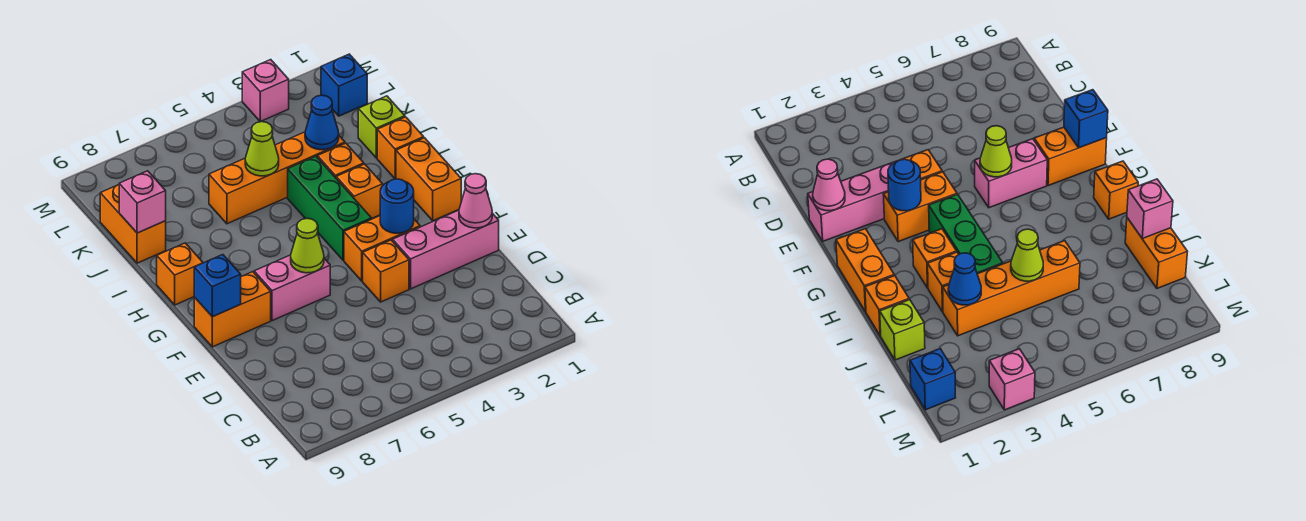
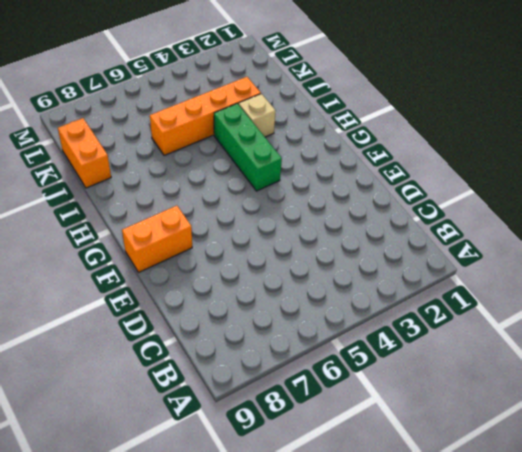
tan brick I3 level 1 -> orange brick I3 level 1
none -> pink brick E1:E3 level 1
none -> orange brick E4 level 1
none -> orange brick F3:F4 level 1

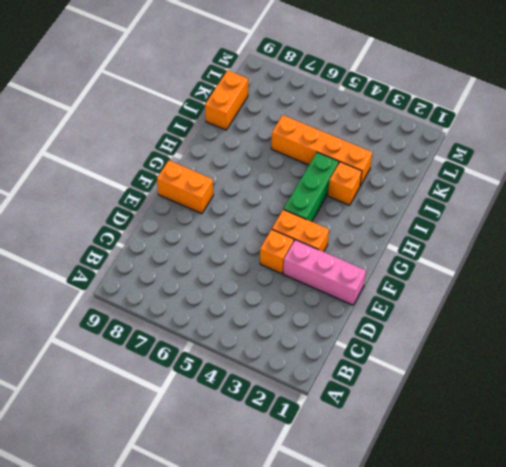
none -> pink brick F6:F7 level 1
none -> orange brick G1:H1 level 1
none -> orange brick H3 level 1

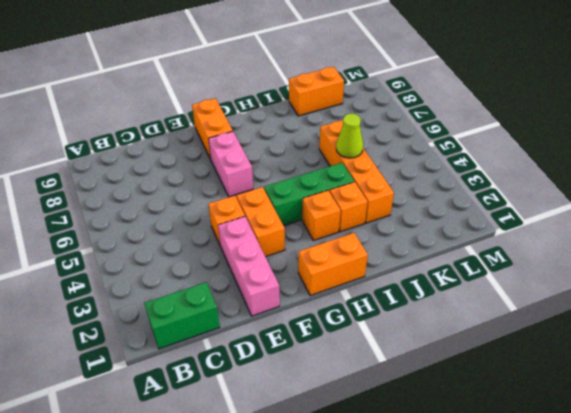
green brick B1:C1 level 1 -> none
none -> orange brick H9 level 1
none -> orange brick I1 level 1
none -> lime brick J1 level 1

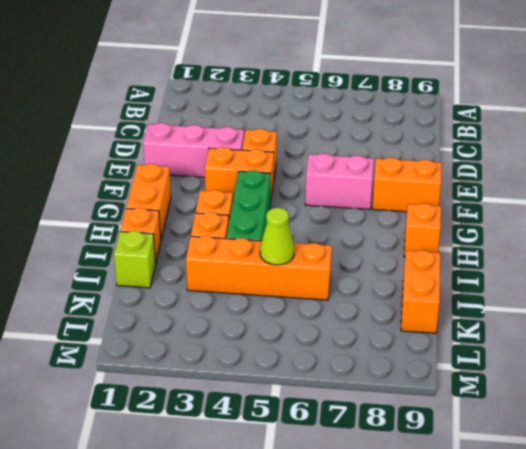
none -> blue brick L1 level 1
none -> pink brick M3 level 1
none -> pink cone E1 level 2

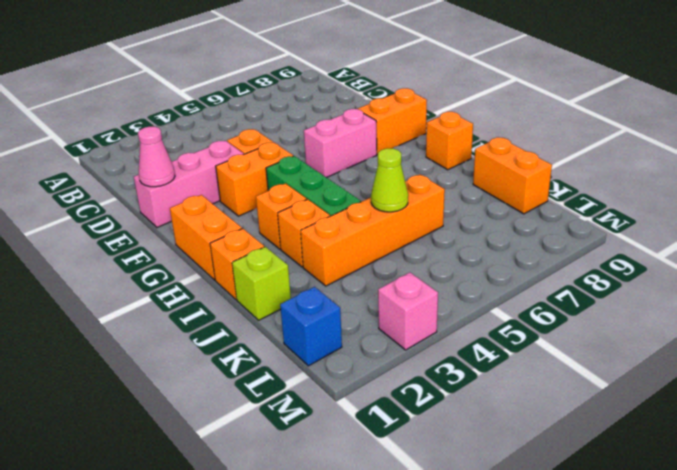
none -> blue round brick F3 level 2
none -> lime cone F6 level 2
none -> blue brick F9 level 2

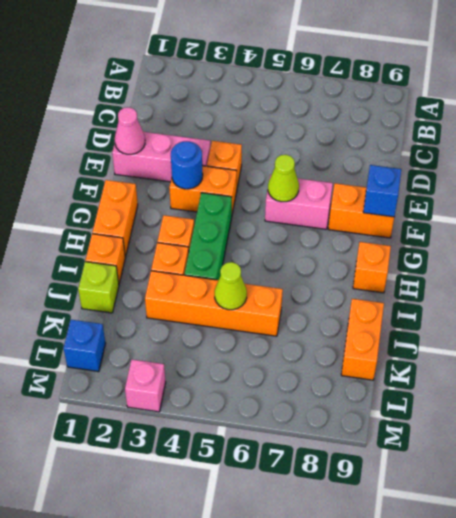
none -> blue cone J3 level 2
none -> pink brick J9 level 2

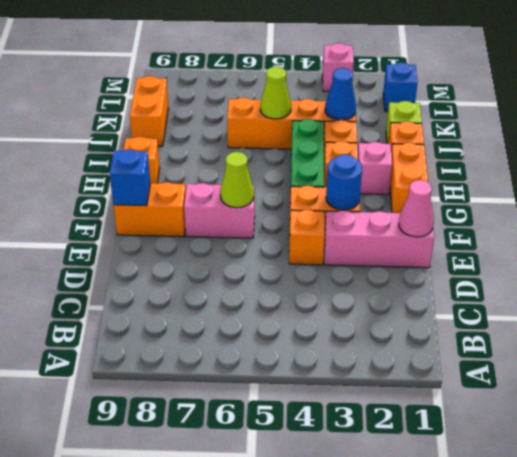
pink brick H2 level 1 -> pink brick J9 level 2

